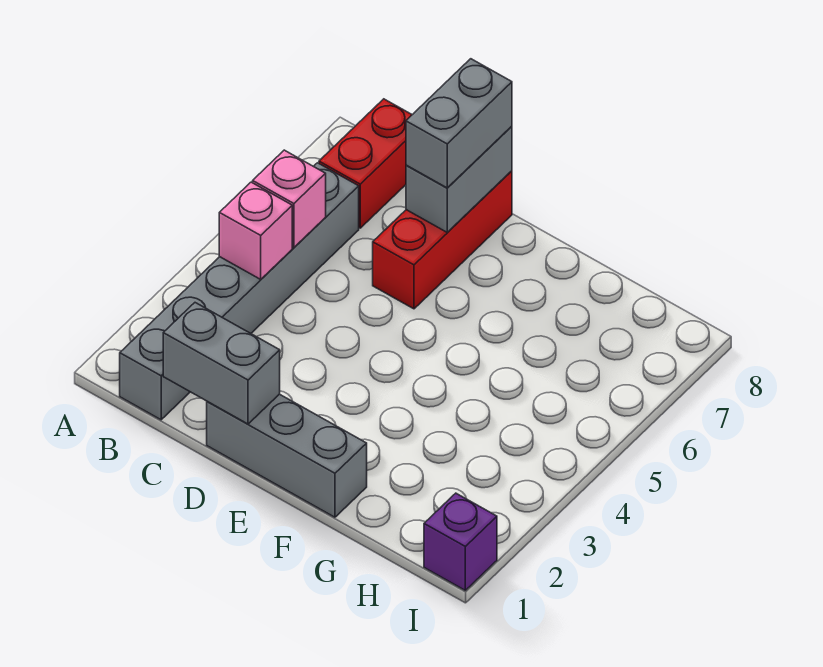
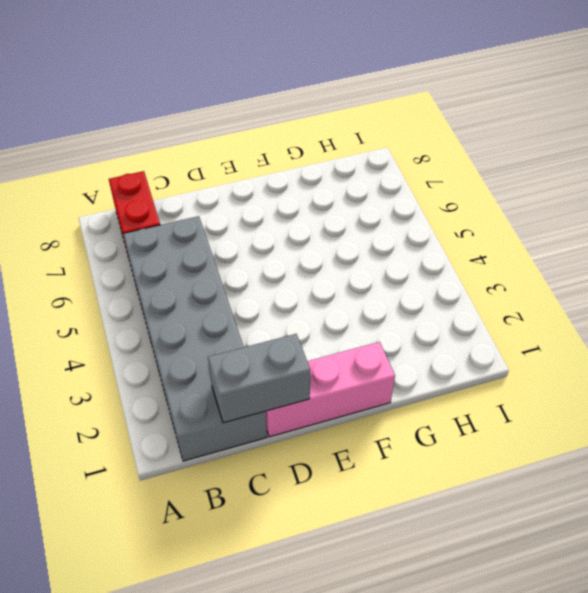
grey brick B1:C6 level 1 -> grey brick B1:B6 level 1
pink brick D1:F1 level 1 -> grey brick D1:F1 level 1
none -> red brick D6:D8 level 1
none -> purple brick I1 level 1

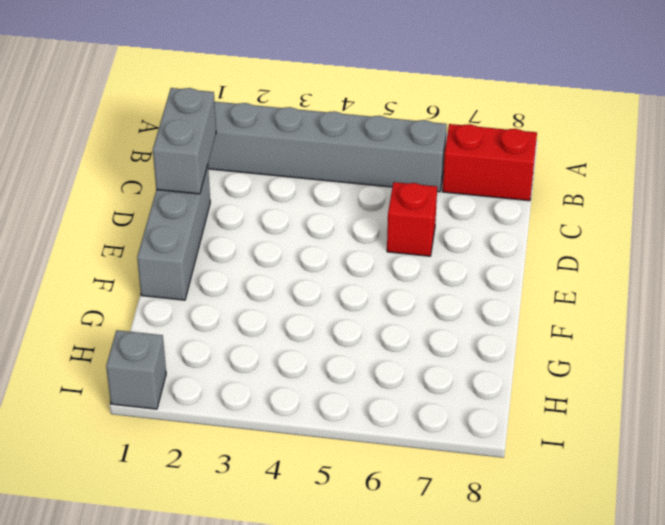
red brick D6 level 1 -> red brick D6:D8 level 1
grey brick I1 level 1 -> purple brick I1 level 1
none -> pink brick B4 level 2
none -> pink brick B5 level 2

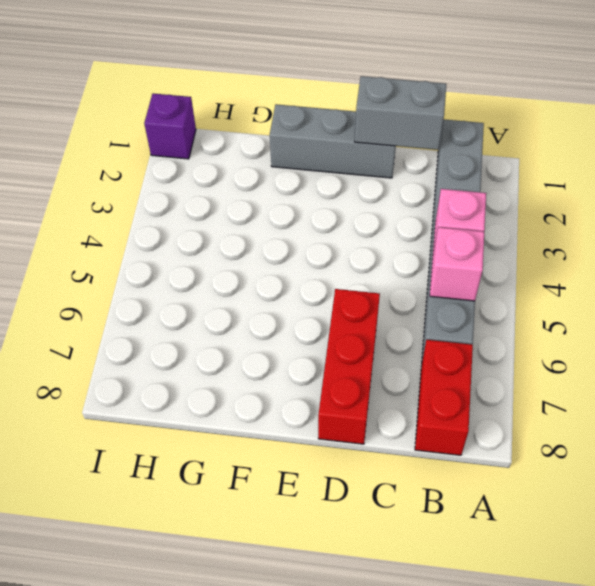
none -> grey brick D7:D8 level 2
none -> grey brick D7:D8 level 3

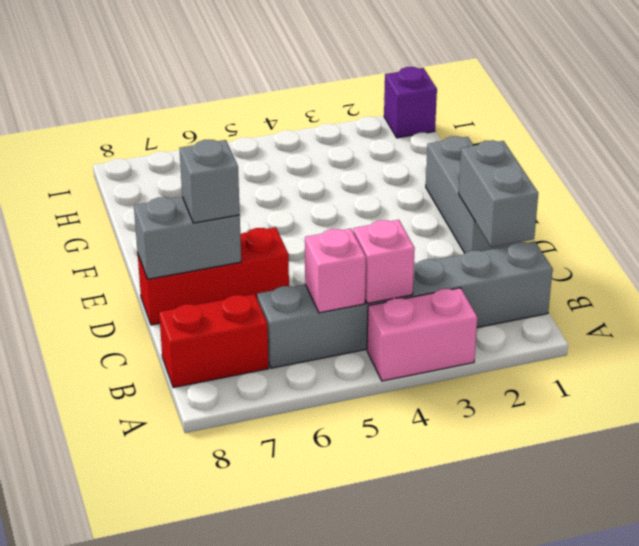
pink brick A3:A4 level 1 -> none
grey brick D7 level 3 -> grey brick D7:D8 level 3

